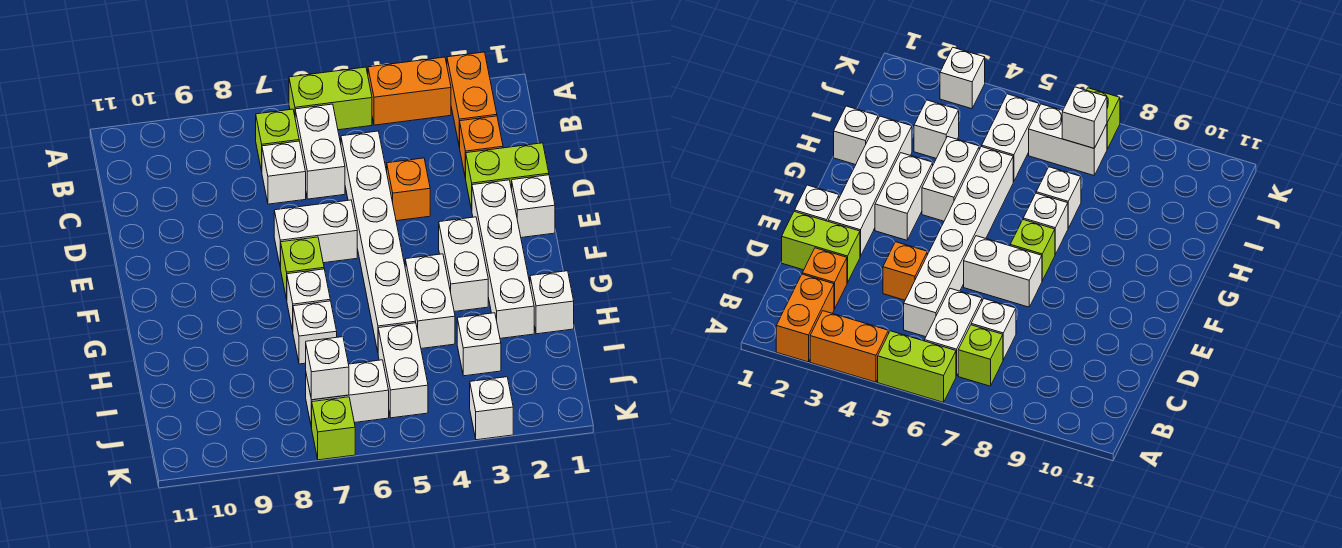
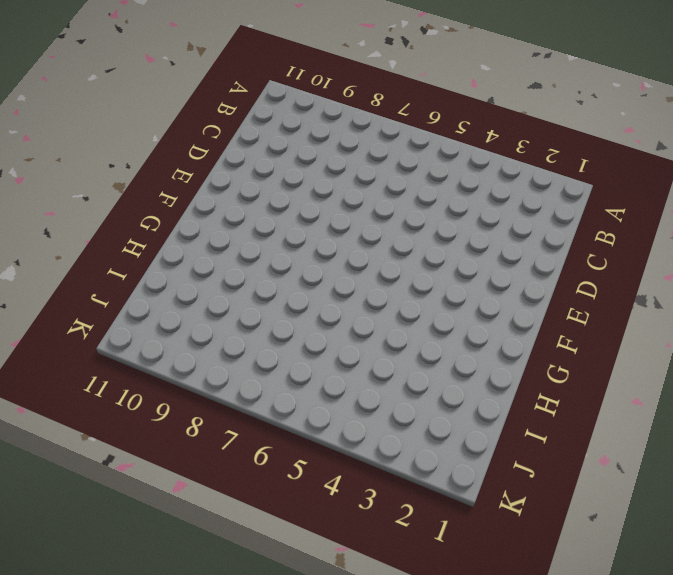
none -> orange brick A2:B2 level 1
none -> orange brick A3:A4 level 1
none -> lime brick A5:A6 level 1

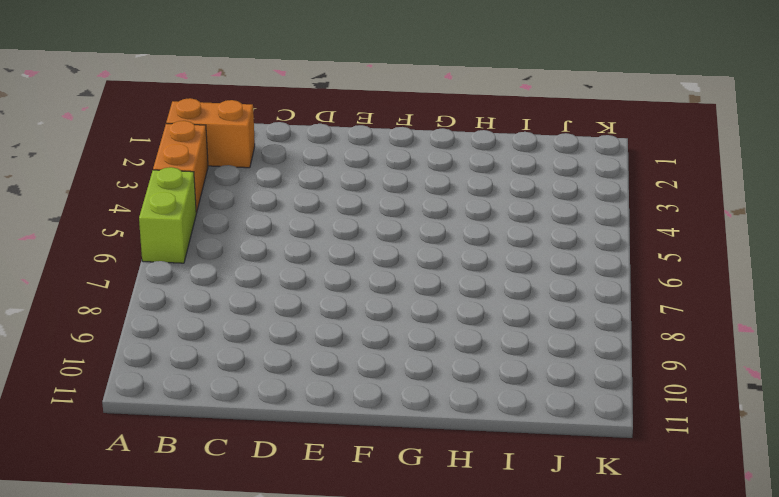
none -> white brick B6:C6 level 1
none -> lime brick B7 level 1
none -> orange brick C2 level 1

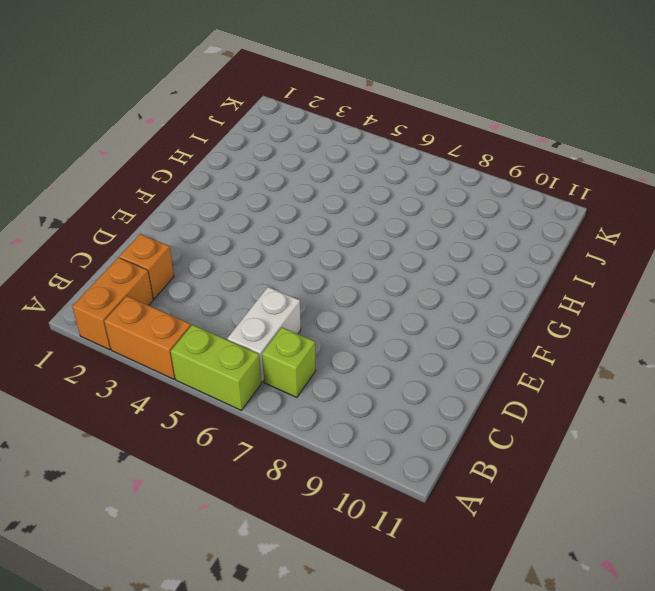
none -> white brick C5:H5 level 1
none -> white brick C7 level 1
none -> lime brick D1:D2 level 1

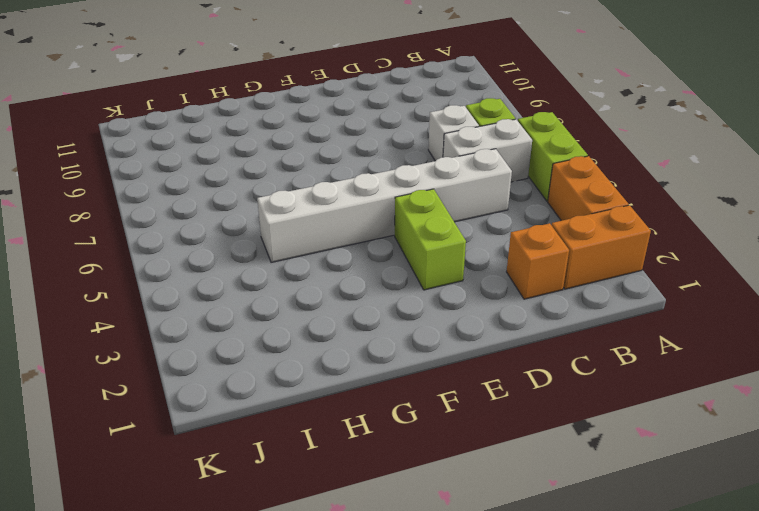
lime brick E3:E4 level 1 -> lime brick D1:D2 level 1
none -> orange brick D4 level 1
none -> white brick E1 level 1
none -> white brick E2:H2 level 1

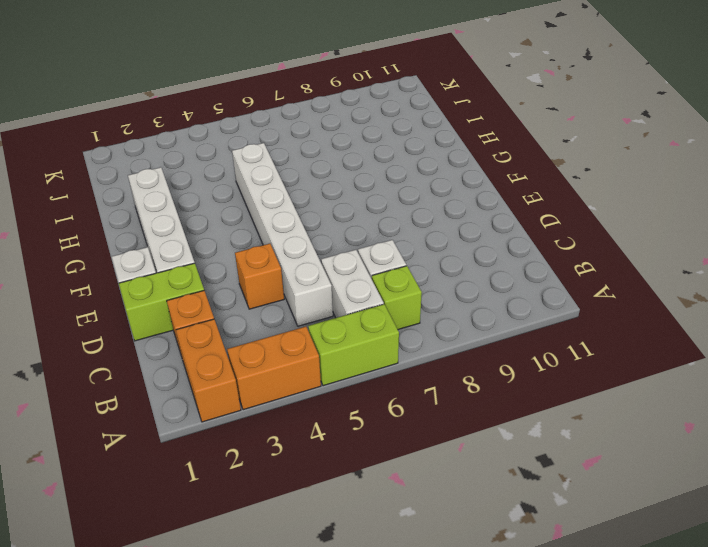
none -> white brick E6:E7 level 1
none -> white brick F3:G3 level 1
none -> lime brick F7 level 1

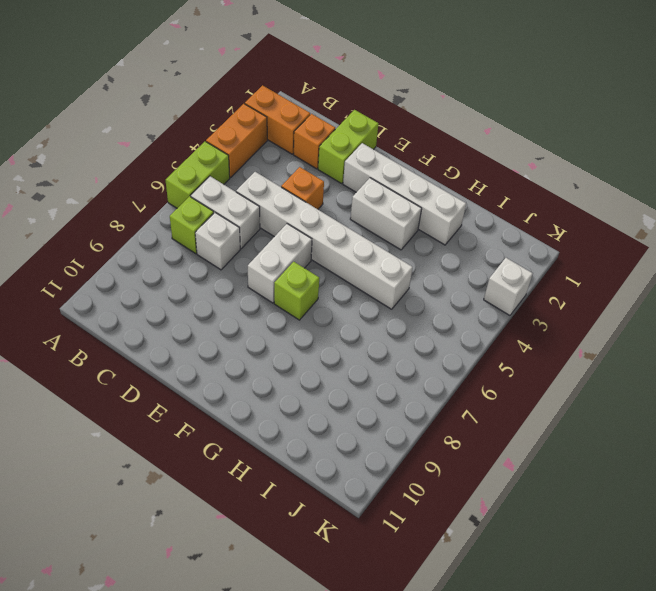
none -> white brick E1 level 1
none -> white brick G4:H4 level 1
none -> white brick G7 level 1

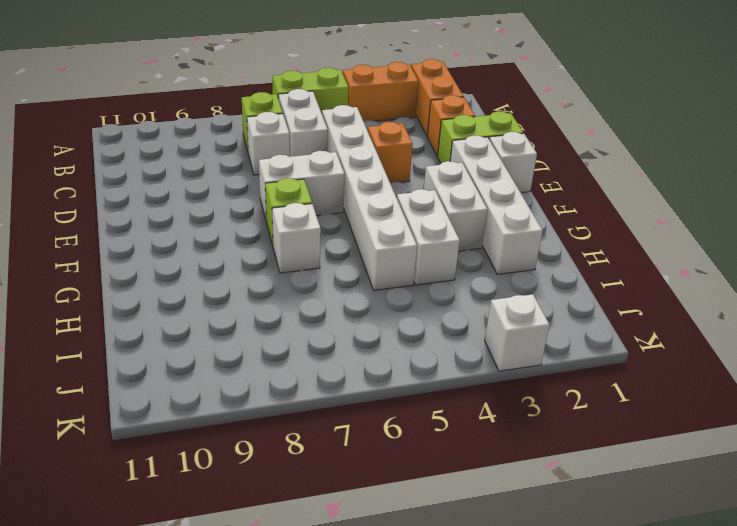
none -> white brick H1 level 1
none -> white brick H7 level 1
none -> white brick I3 level 1

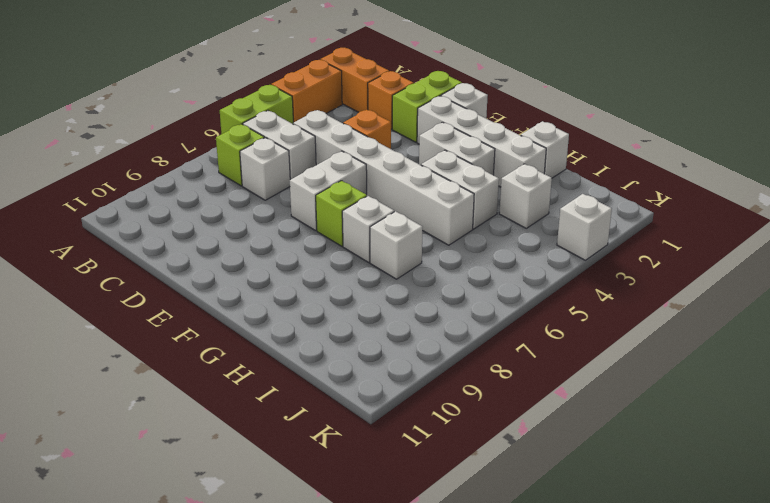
none -> white brick I5:J5 level 1
none -> white brick J6:J7 level 1
none -> lime brick K7 level 1

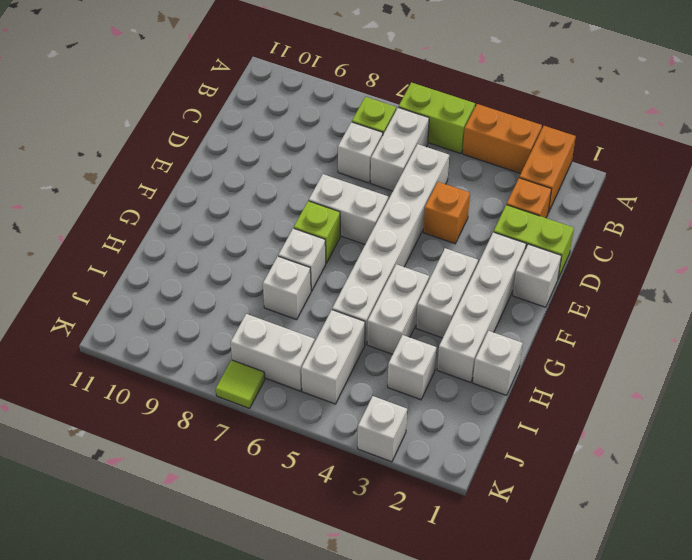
lime tile K7 level 1 -> lime brick K7 level 1
none -> white brick J7 level 2

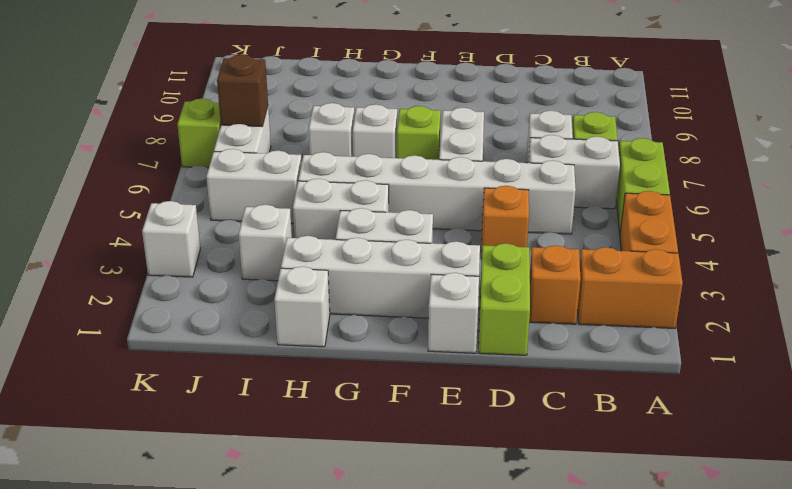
brown brick J7 level 2 -> white brick J7 level 2

